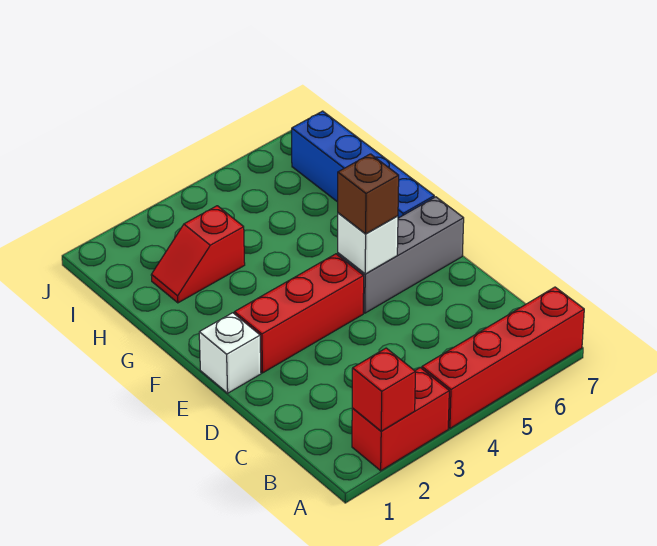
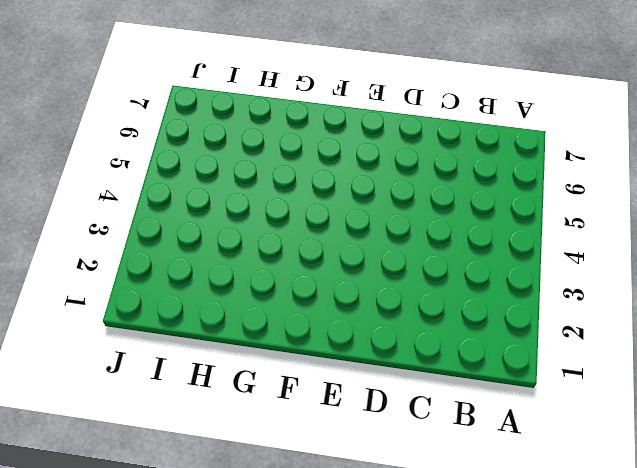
none -> red brick A2:A3 level 1
none -> red brick A4:A7 level 1

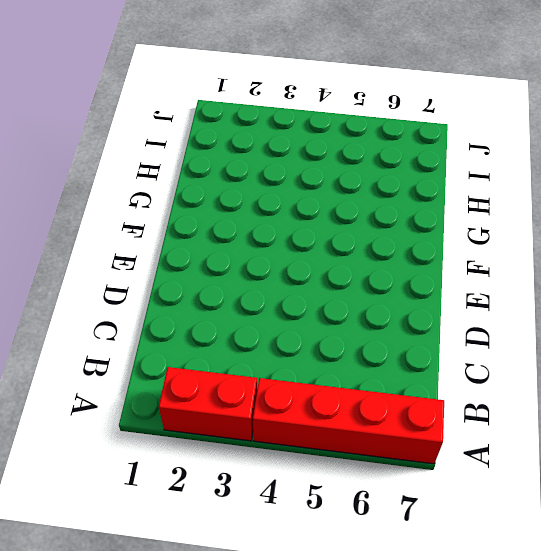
none -> white brick E1 level 1
none -> red brick E2:E4 level 1

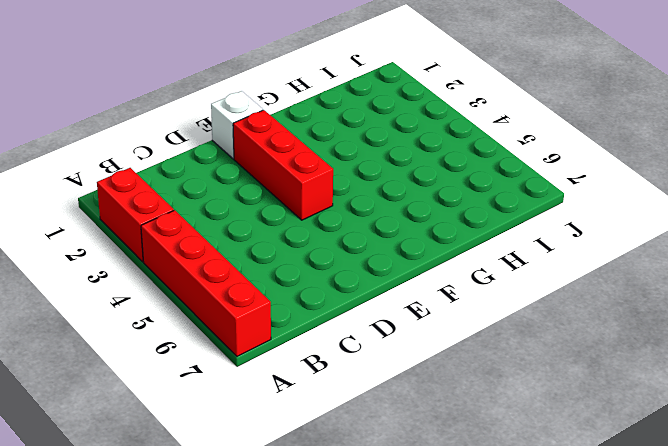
none -> grey brick E5:E7 level 1
none -> blue brick F7:I7 level 1

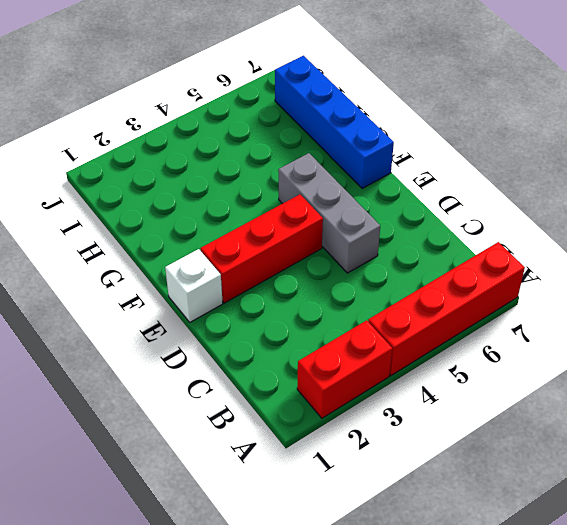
grey brick D5:F5 level 1 -> grey brick E5:E7 level 1
none -> red slope H2:H3 level 1 top 3
none -> red brick A2 level 2

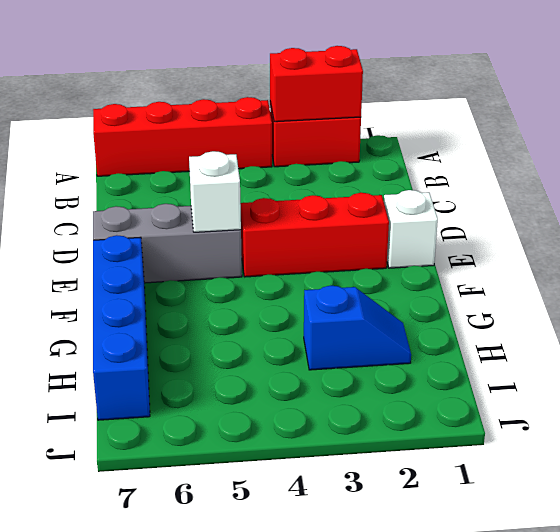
red brick A2:A3 level 2 -> red brick A2 level 2
blue slope H2:H3 level 1 top 3 -> red slope H2:H3 level 1 top 3
none -> brown brick E5 level 3

